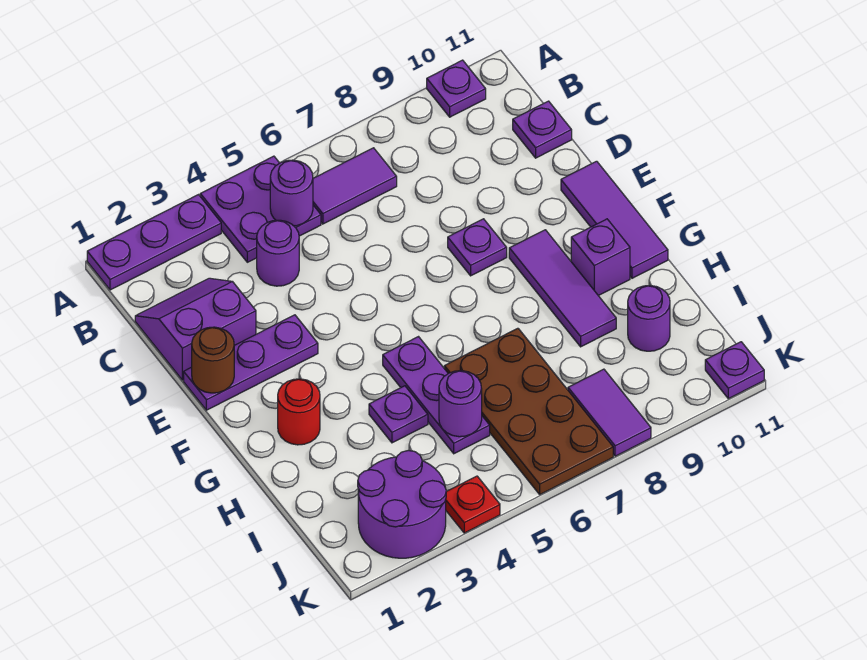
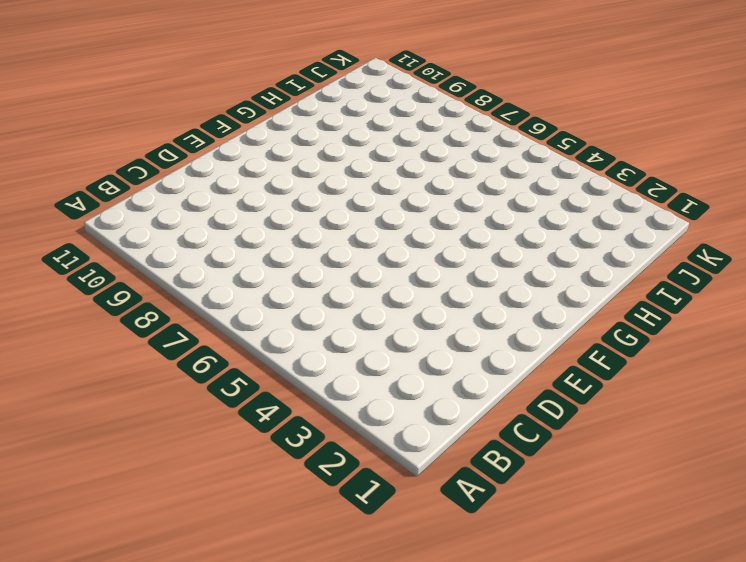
none -> purple plate A1:A3 level 1
none -> purple plate A4:B5 level 1
none -> purple plate A10 level 1

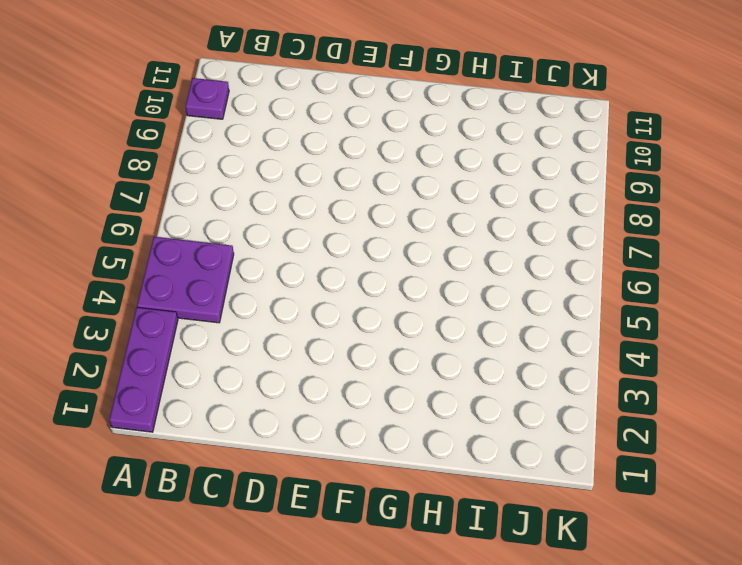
none -> purple tile B6:B7 level 1
none -> purple slope C1:D2 level 1 top D
none -> purple round brick C4 level 1

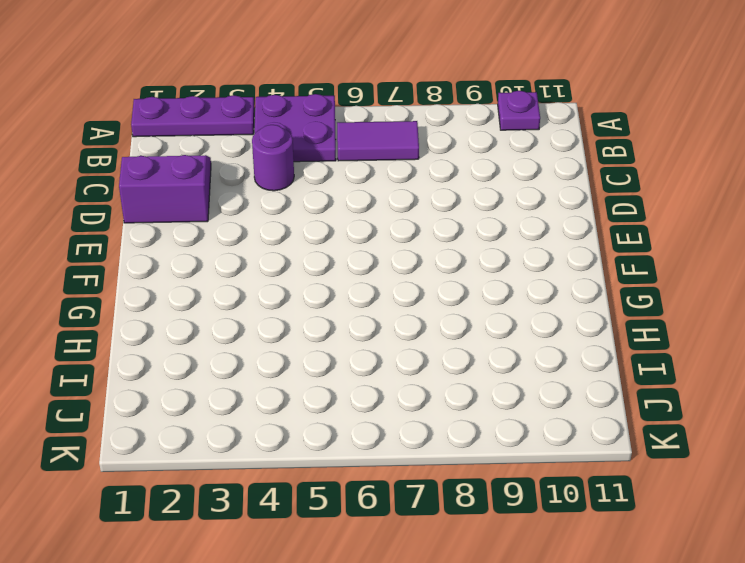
none -> purple plate C11 level 1
none -> purple plate E1:E3 level 1
none -> purple plate E8 level 1

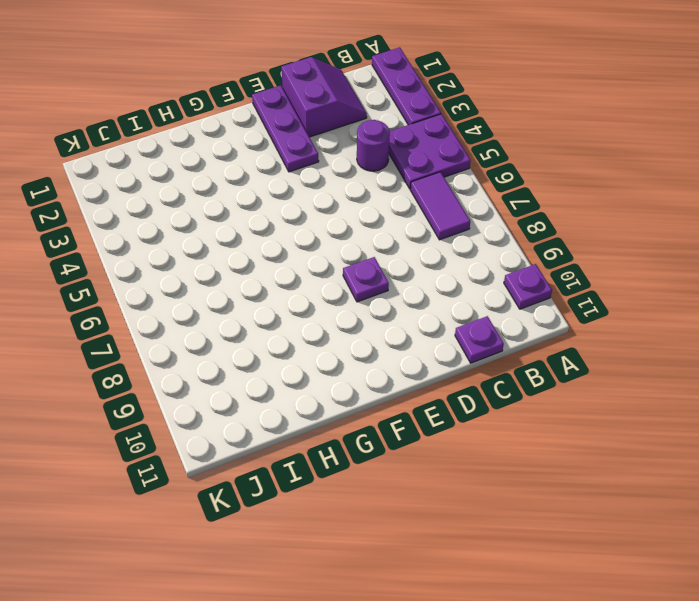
none -> purple tile E11:G11 level 1
none -> purple tile F9:H9 level 1
none -> red round brick G2 level 1

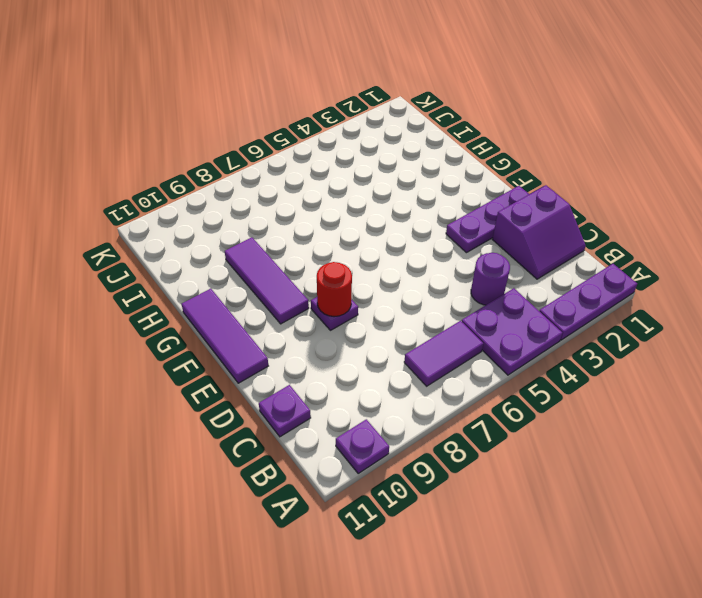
red round brick E8 level 2 -> red round brick G2 level 1
none -> purple plate G5:I5 level 1
none -> purple brick G10 level 1
none -> purple plate H4 level 1

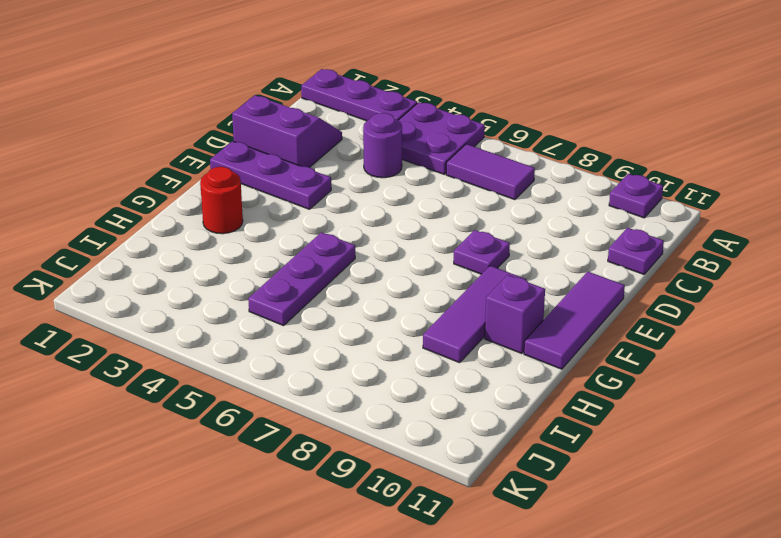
none -> purple plate H4 level 1
none -> brown plate H6:K7 level 1
none -> purple round brick I10 level 1

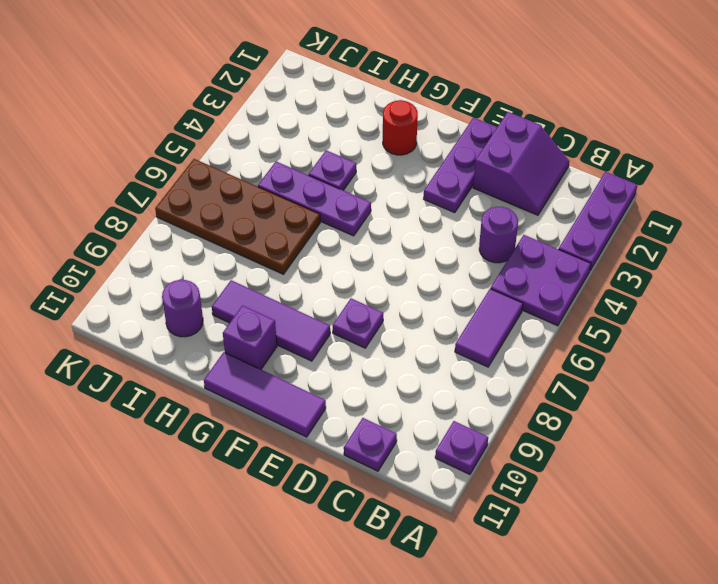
none -> purple round brick J2:K3 level 1
none -> purple tile J8:K8 level 1
none -> red plate K4 level 1

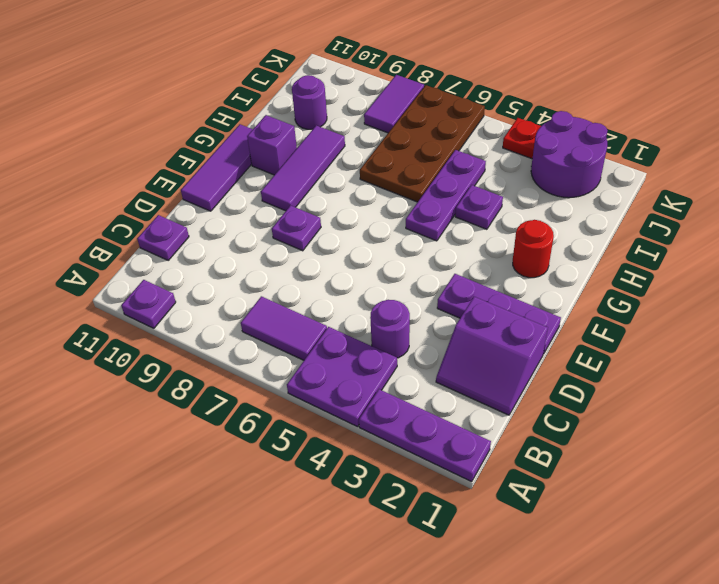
none -> purple plate K11 level 1
none -> purple round brick B5 level 2
none -> brown round brick E1 level 2

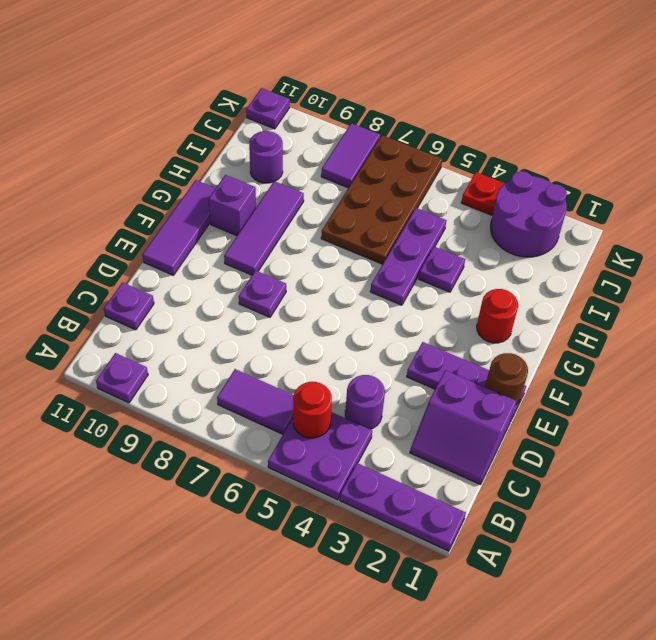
red round brick B5 level 2 -> purple round brick B5 level 2
none -> purple round brick I5 level 2

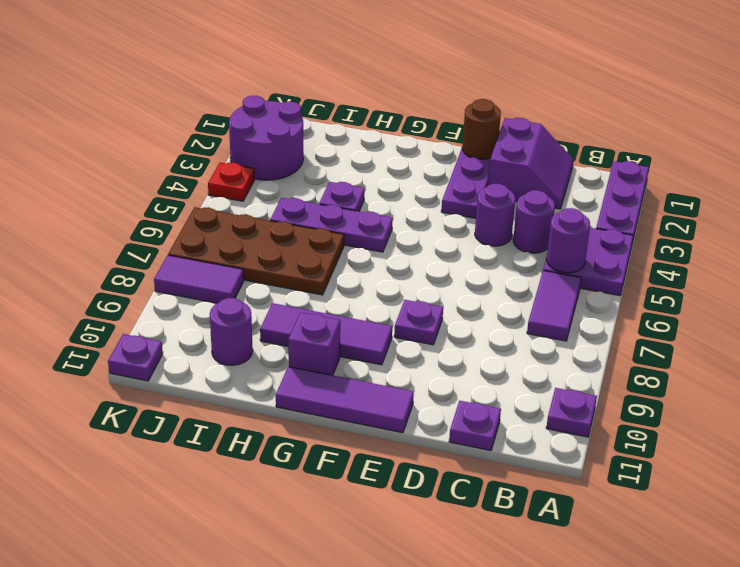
purple round brick D4 level 1 -> purple round brick I5 level 2
none -> red round brick G2 level 1

